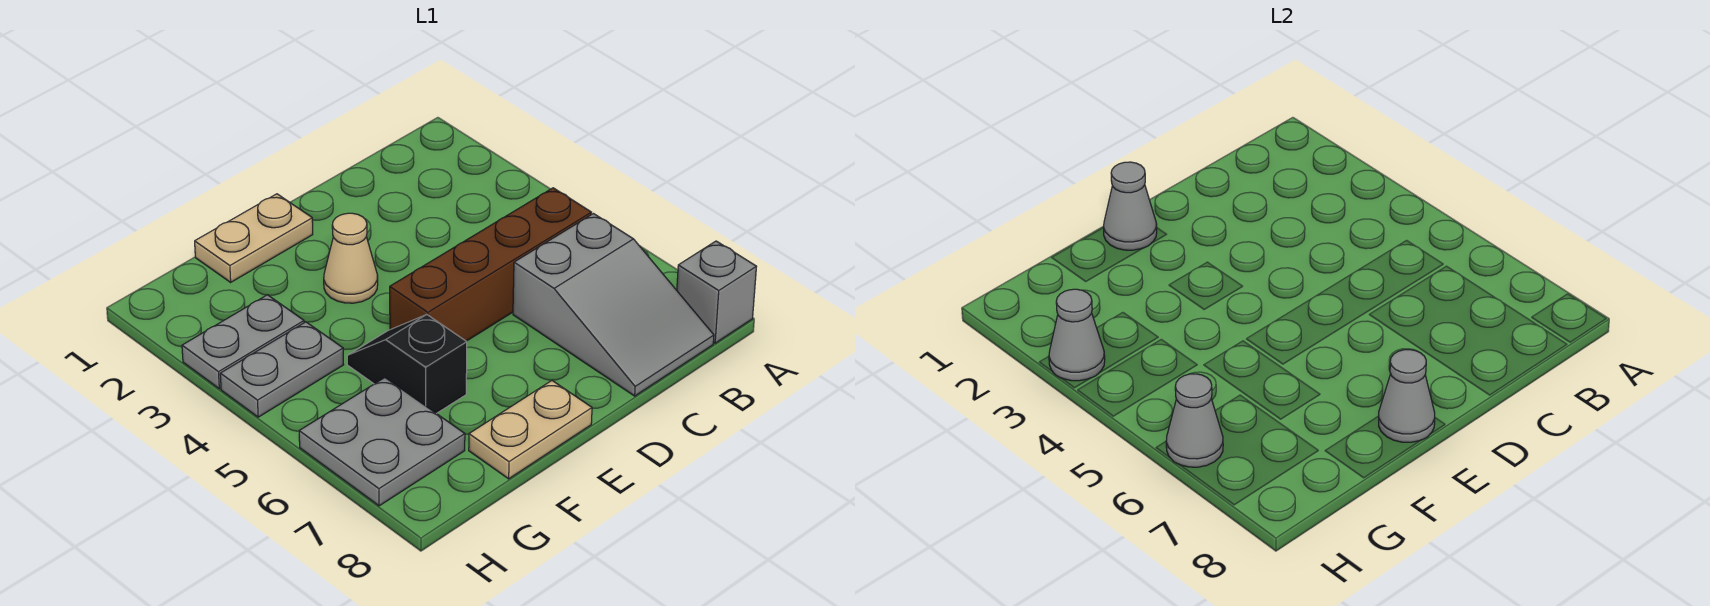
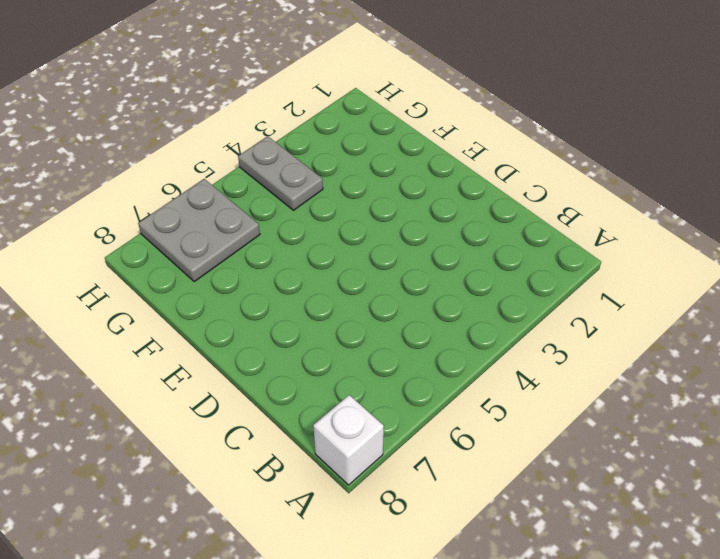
white brick A8 level 1 -> grey brick A8 level 1
none -> brown brick B5:E5 level 1
none -> grey slope B6:C8 level 1 top 6
none -> tan plate E1:F1 level 1

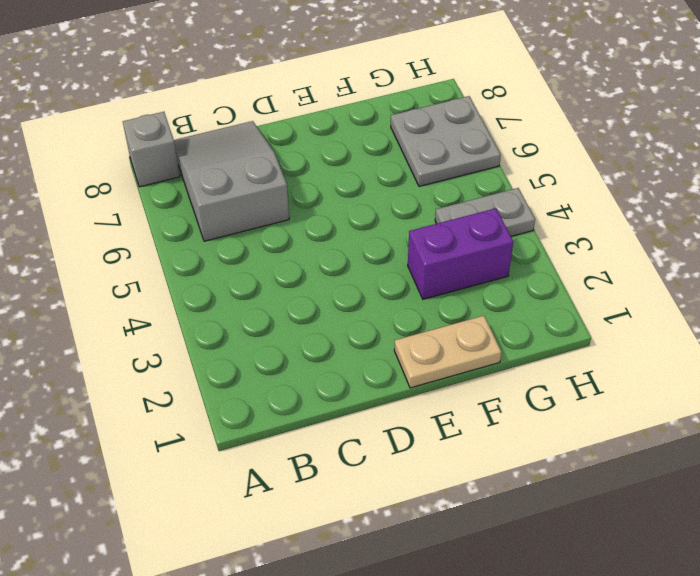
purple brick F3:G3 level 1 -> grey plate G3:H3 level 1
none -> brown brick B5:E5 level 1
none -> tan cone E3 level 1
none -> tan plate E8:F8 level 1

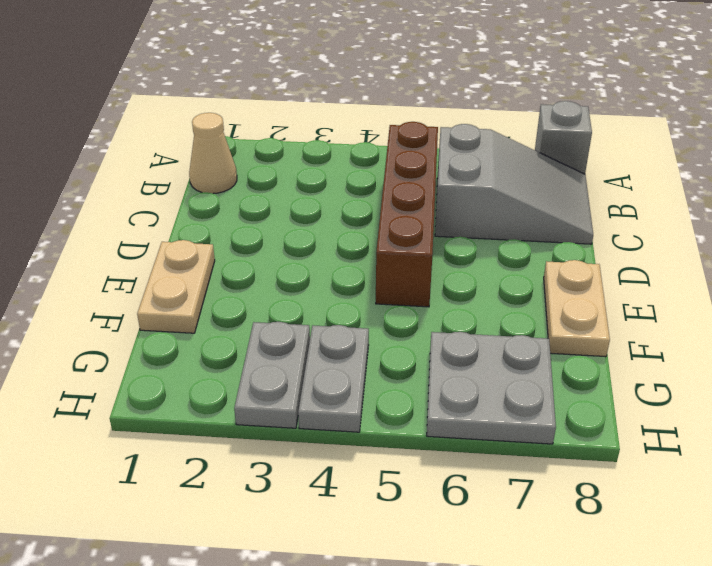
tan cone B1 level 1 -> tan cone E3 level 1
none -> black slope F5:F6 level 1 top 6
none -> grey cone E1 level 2
none -> grey cone E8 level 2

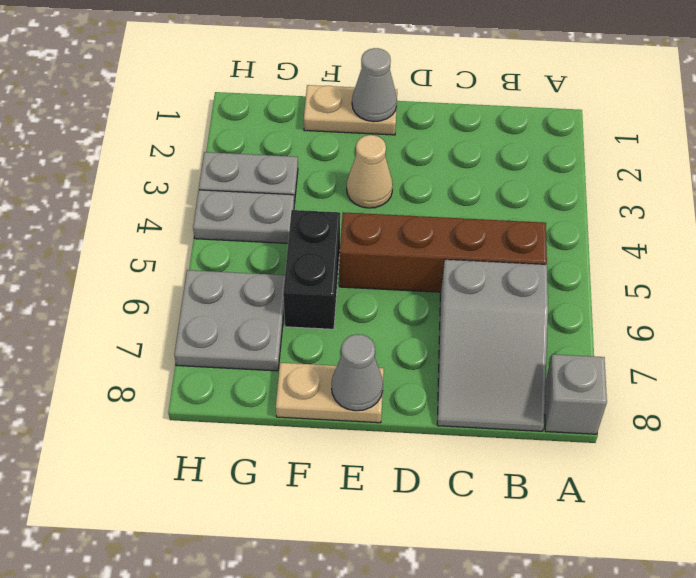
black brick F5:F6 level 1 -> black slope F5:F6 level 1 top 6
none -> grey cone H3 level 2
none -> grey cone H6 level 2

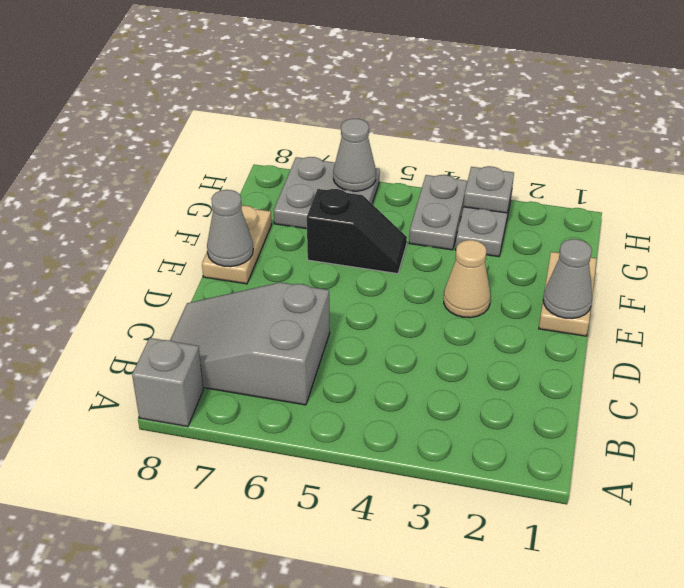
grey plate H3 level 2 -> grey cone H3 level 2
none -> brown brick B5:E5 level 1

